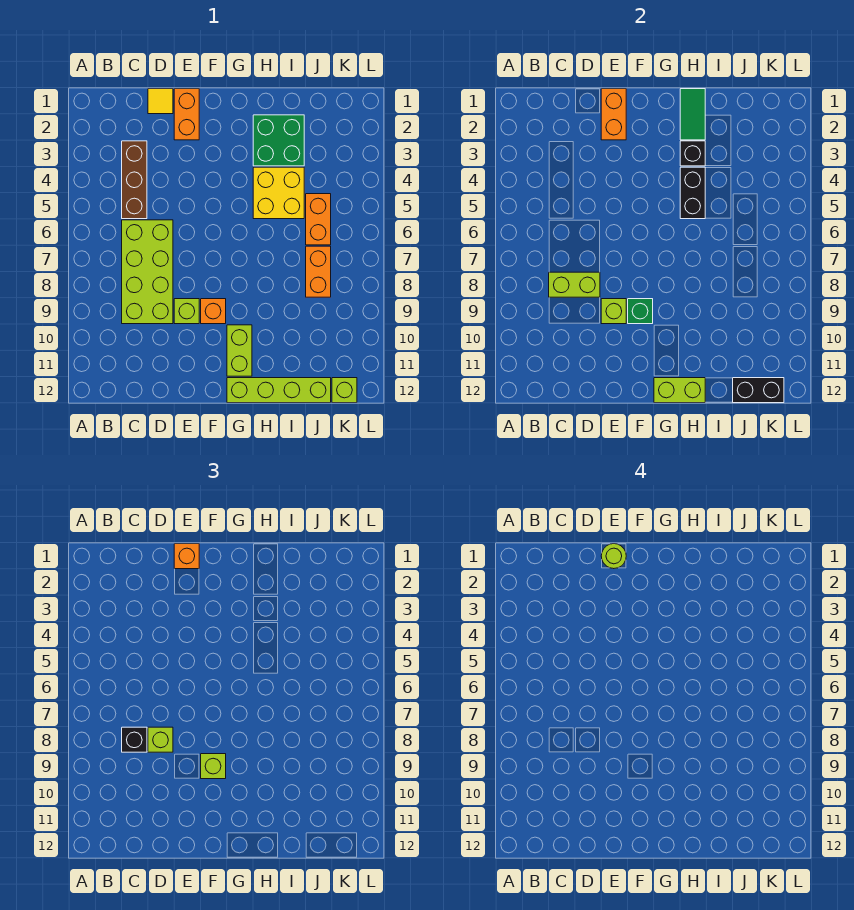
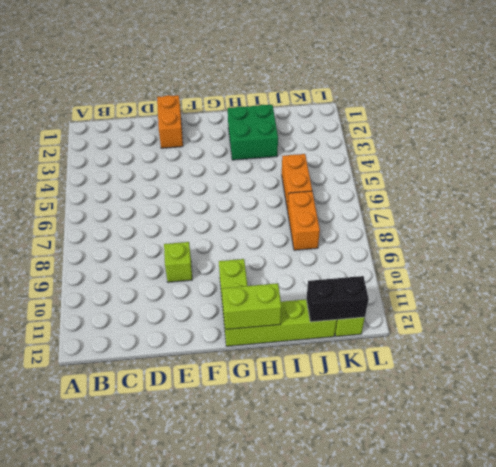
none -> brown brick C3:C5 level 1
none -> lime brick C6:D9 level 1
none -> yellow tile D1 level 1

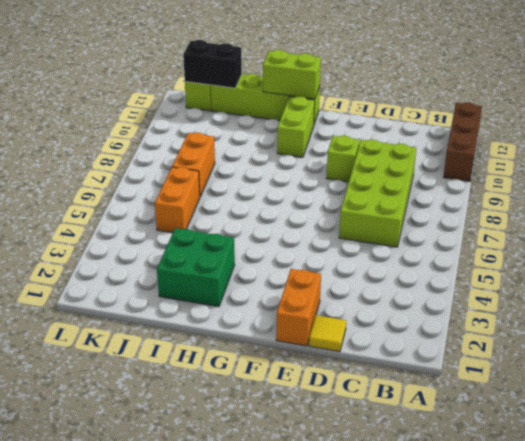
brown brick A10:A12 level 1 -> brown brick C3:C5 level 1
none -> orange brick F9 level 1
none -> yellow brick H4:I5 level 1
none -> lime brick C8:D8 level 2

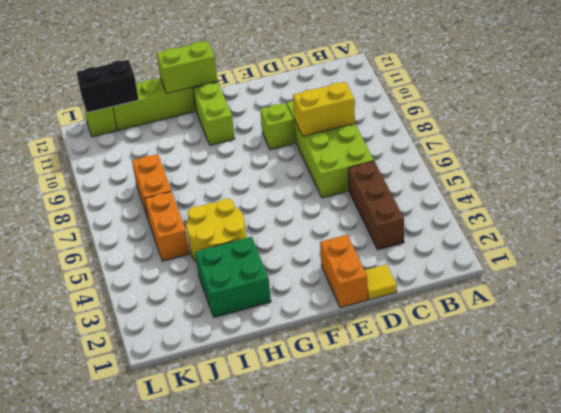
yellow brick C8:D8 level 2 -> lime brick C8:D8 level 2
yellow round brick H4:I5 level 1 -> yellow brick H4:I5 level 1
none -> orange brick F9 level 1
none -> orange brick E1:E2 level 2
none -> lime brick E9 level 2

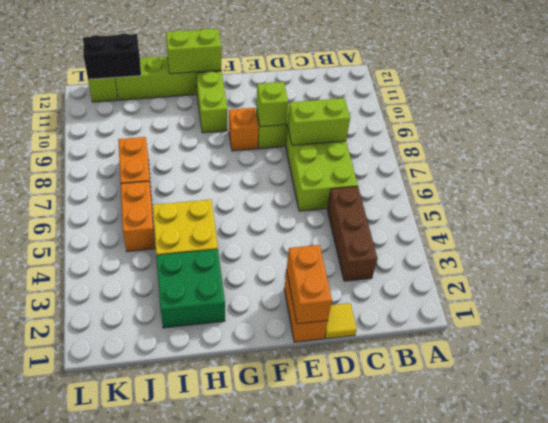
none -> green brick F9 level 2
none -> green tile H1:H2 level 2
none -> black brick H3 level 2

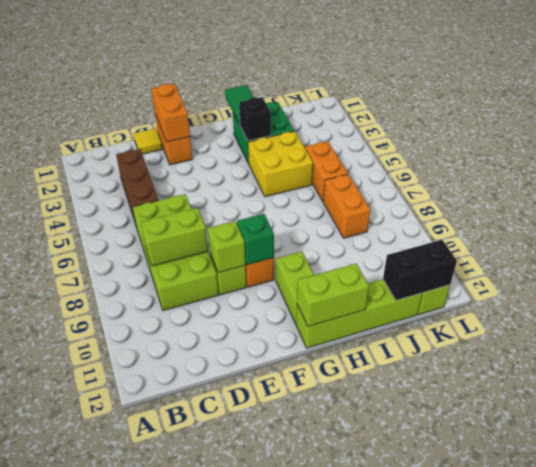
none -> black brick H4:H5 level 2
none -> black brick C8 level 3
none -> lime brick D8 level 3

